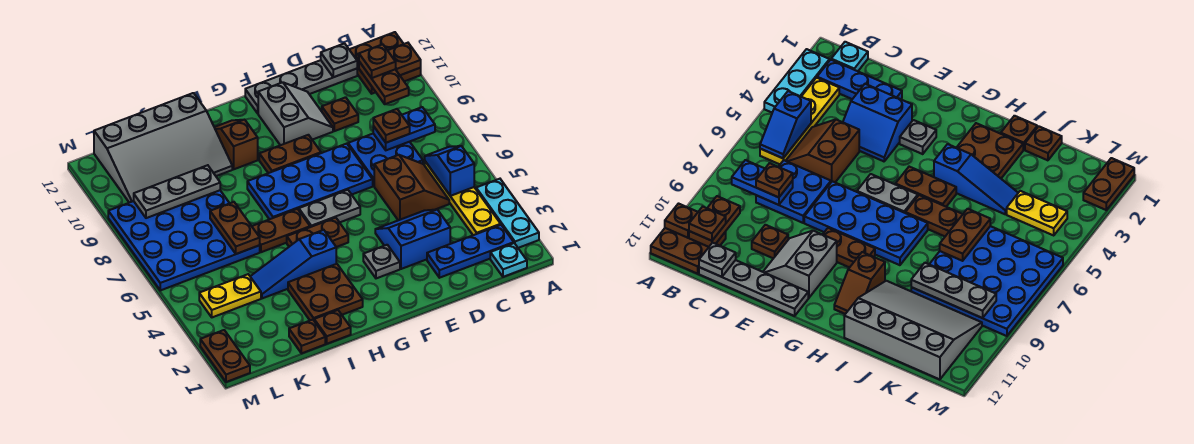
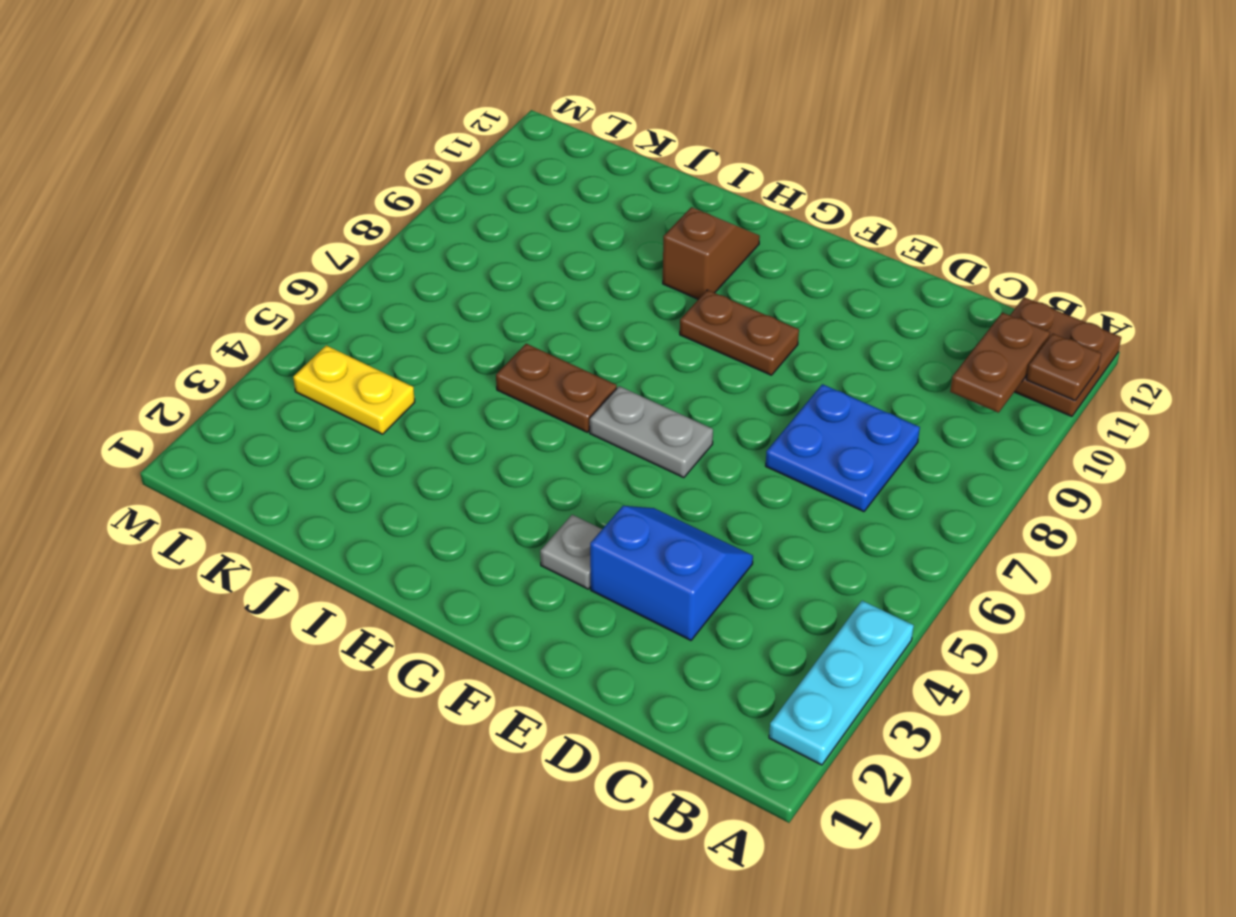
none -> cyan plate B1 level 1
none -> blue plate B2:D2 level 1
none -> yellow plate B3:B6 level 1
none -> brown slope C5:D6 level 1 top D

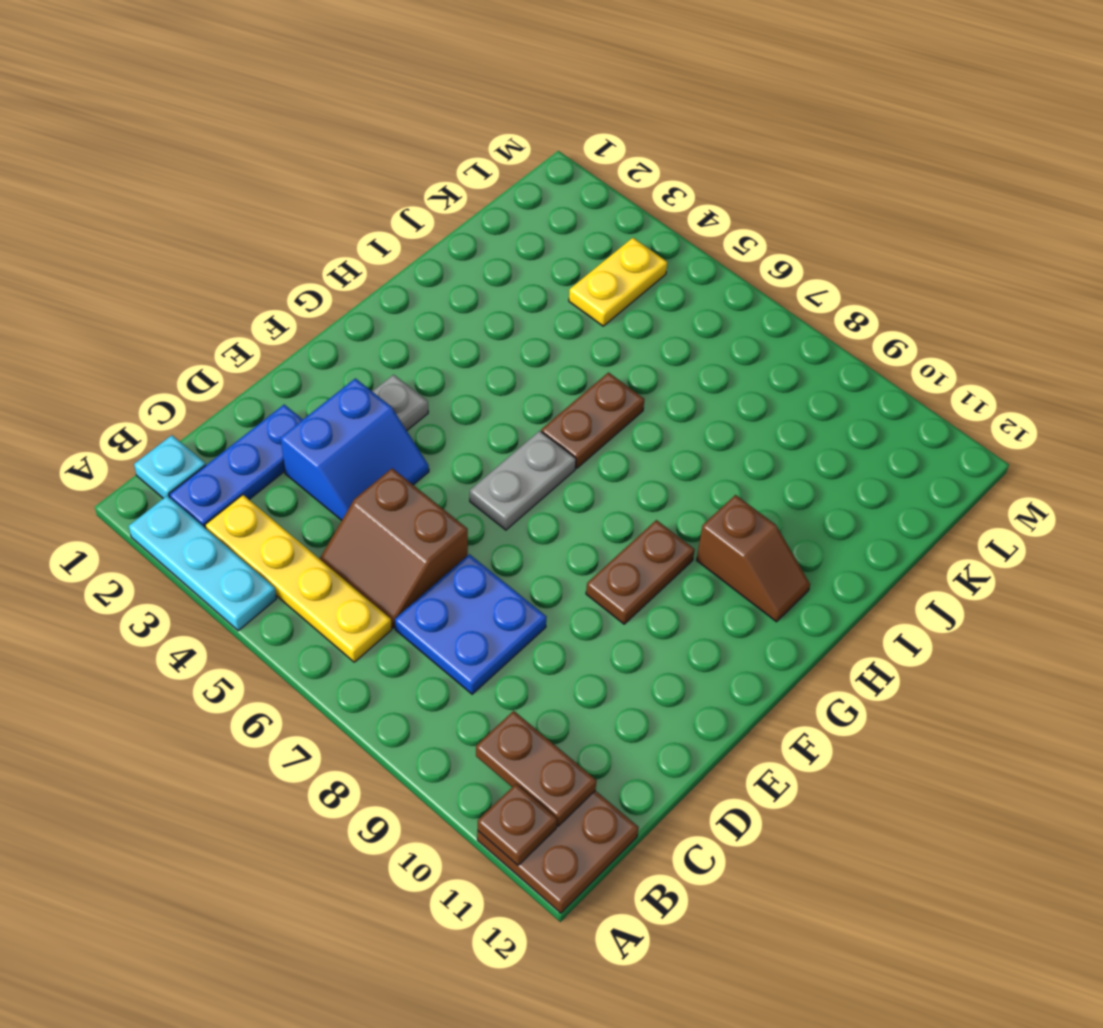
none -> grey plate C12:F12 level 1
none -> brown plate D10 level 1
none -> blue plate E7:H8 level 1
none -> grey slope E10:F11 level 1 top F

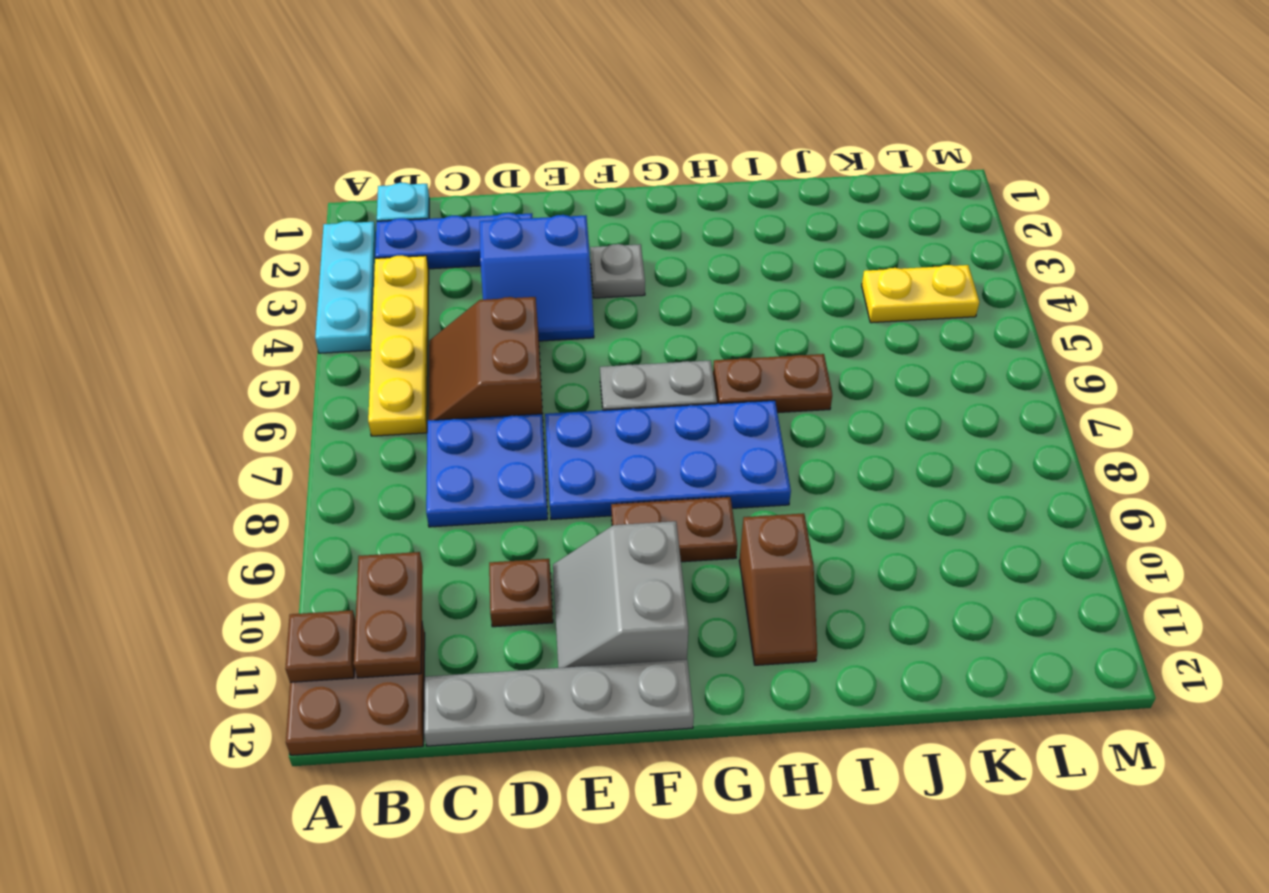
none -> brown plate G5:H5 level 1
none -> brown plate H2:I3 level 1
none -> blue slope H4:J4 level 1 top H
none -> brown plate I1 level 1

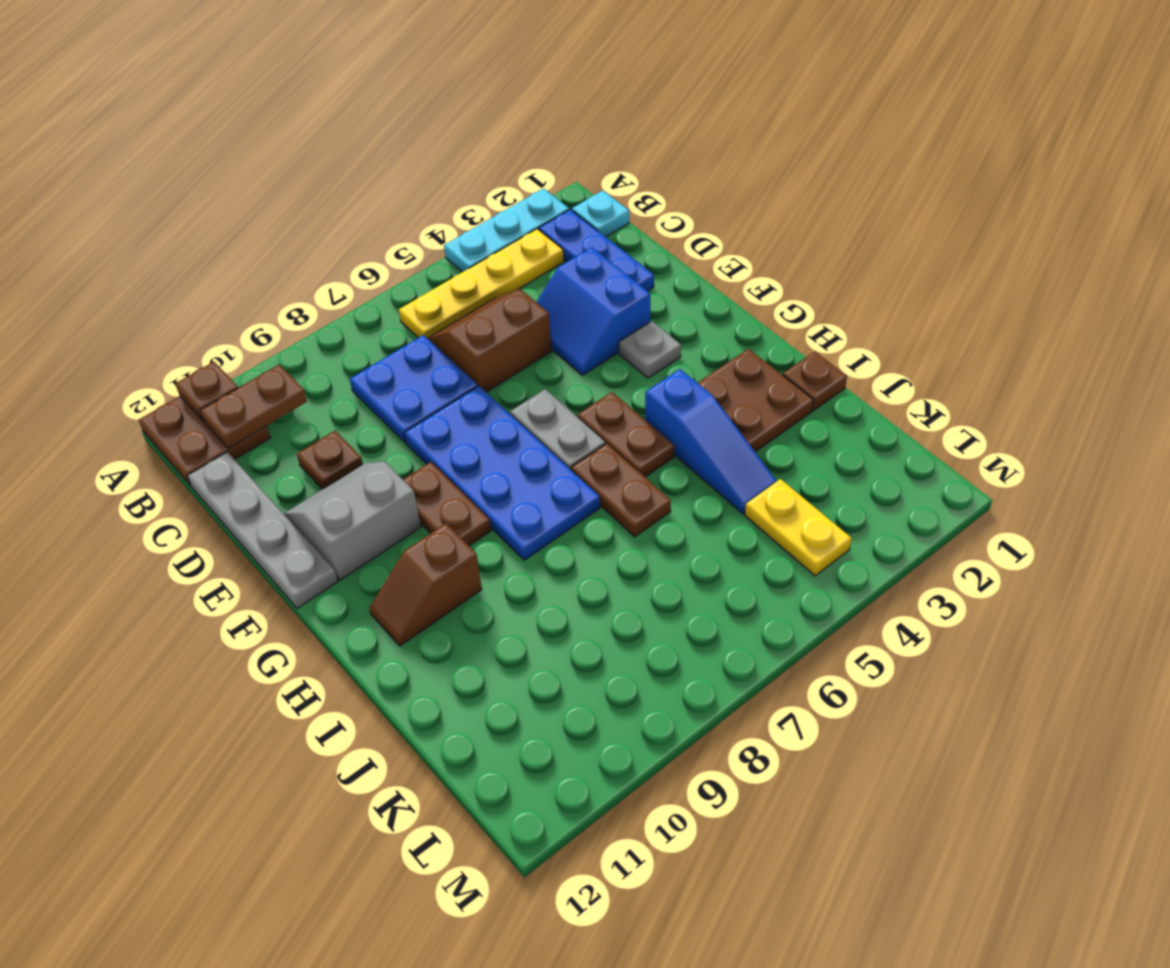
none -> grey slope I10:L12 level 1 top 12
none -> brown plate J1 level 1
none -> blue plate J6:M9 level 1
none -> brown plate M1:M2 level 1

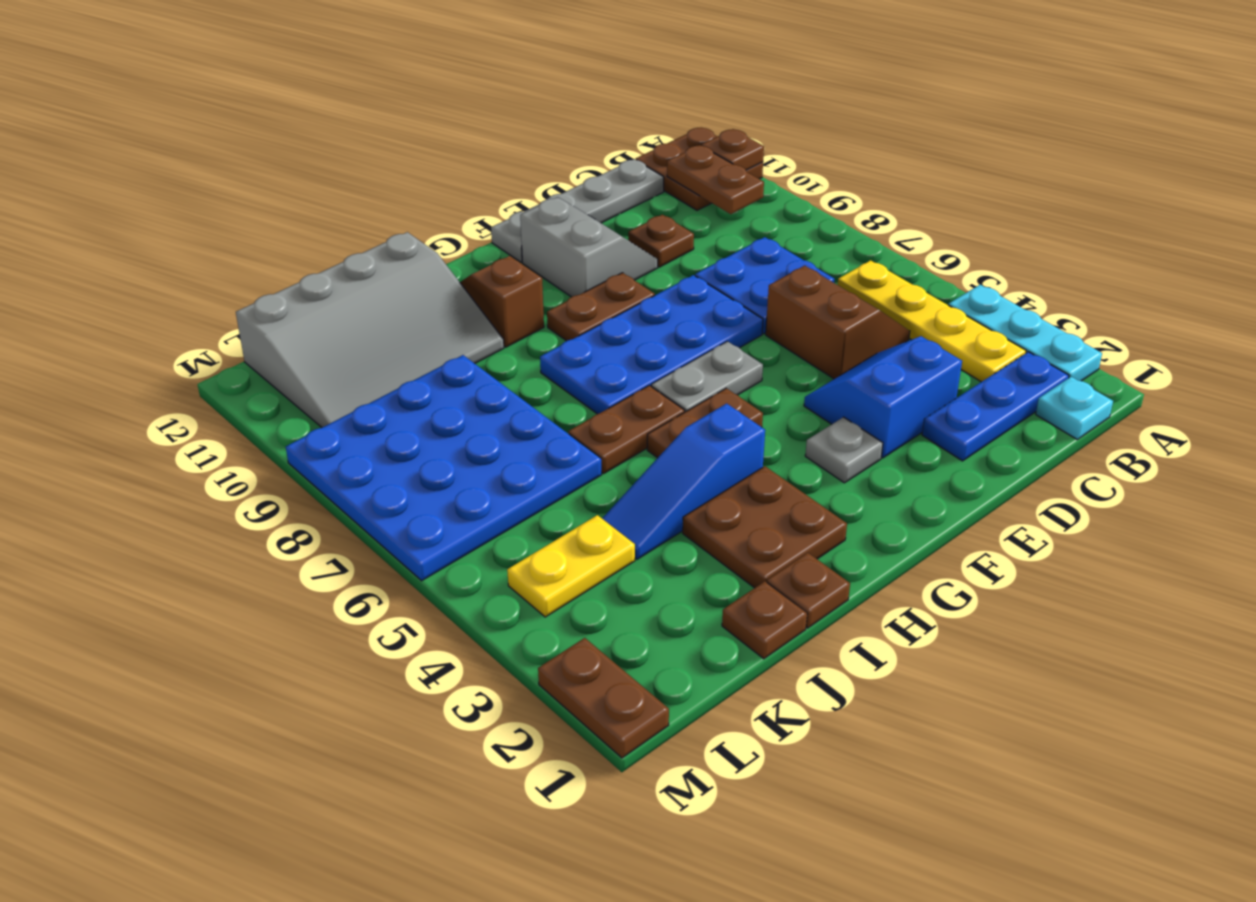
none -> blue slope B5:B6 level 2 top 5
none -> blue plate B8:C8 level 2
none -> grey plate C12 level 2
none -> brown plate J6:J7 level 2

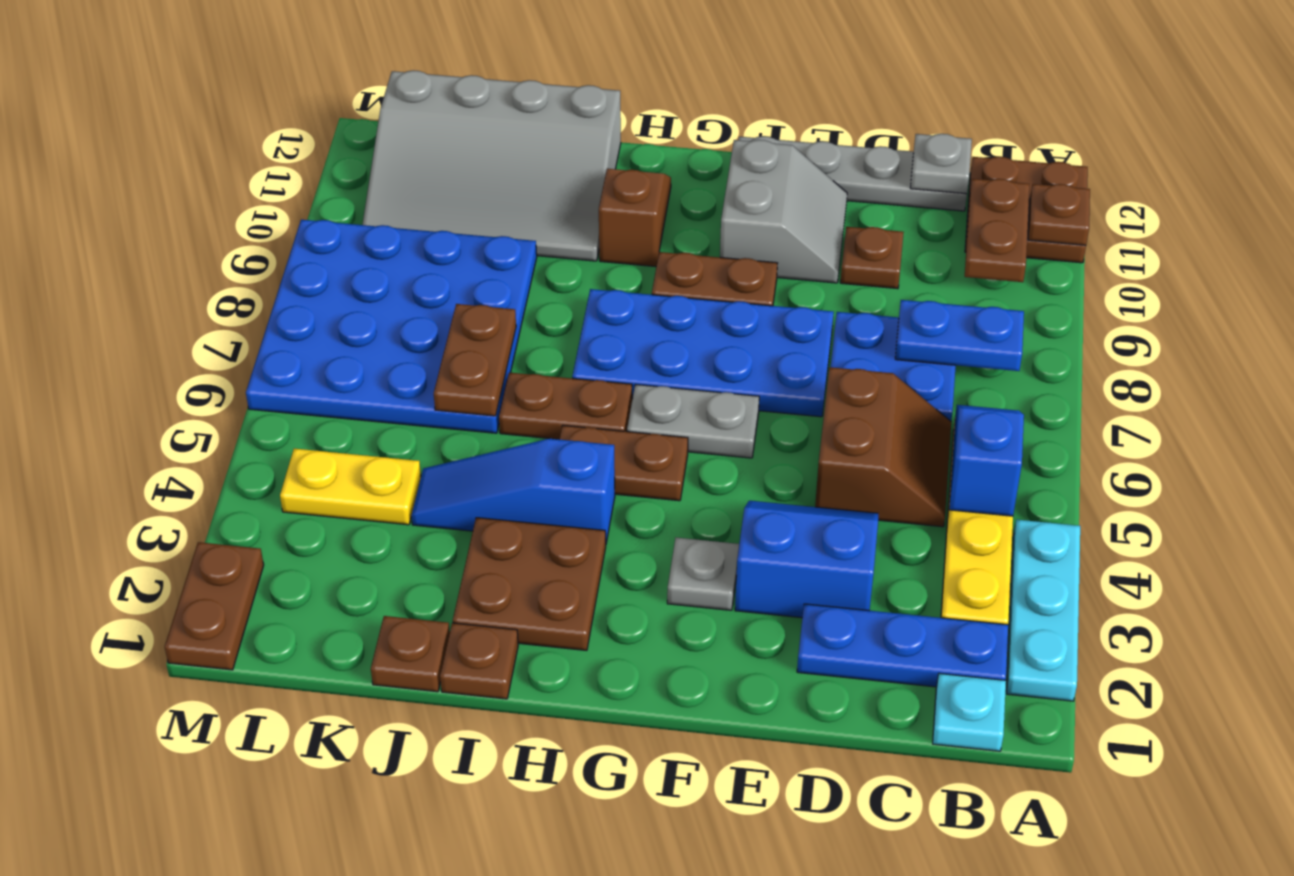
none -> grey plate J9:L9 level 2
none -> brown plate B11 level 3
none -> brown plate C8 level 3

